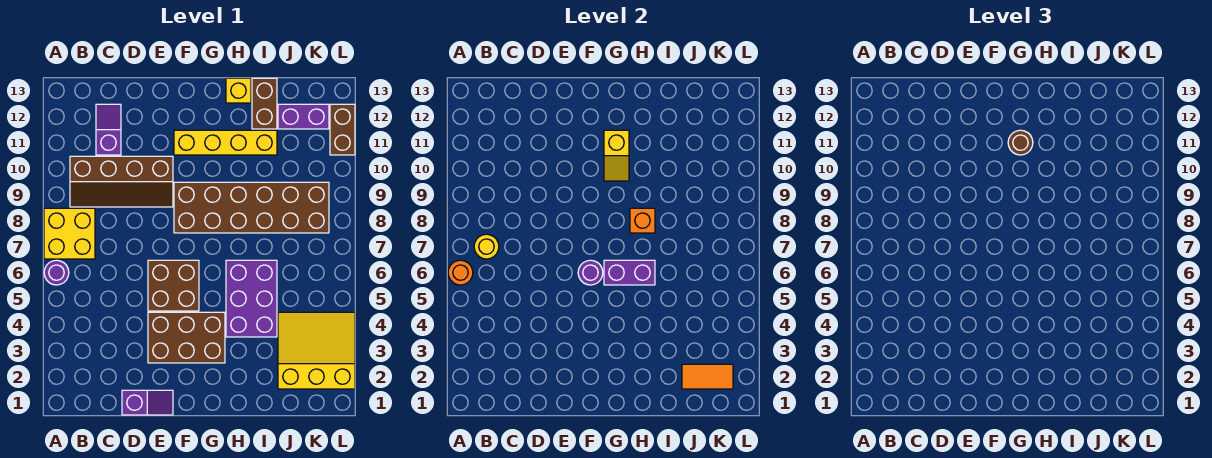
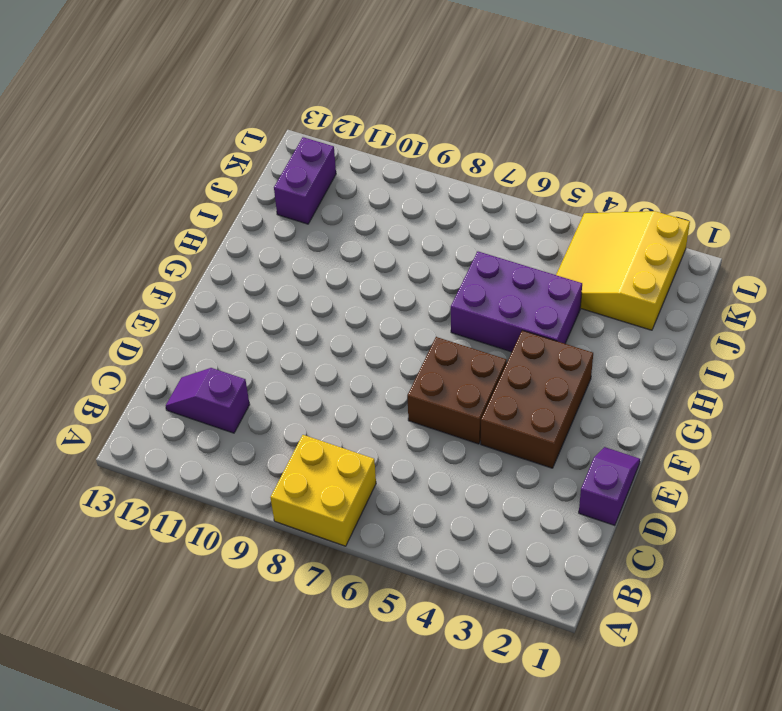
none -> purple round brick A6 level 1
none -> brown slope B9:E10 level 1 top 10
none -> brown brick F8:K9 level 1

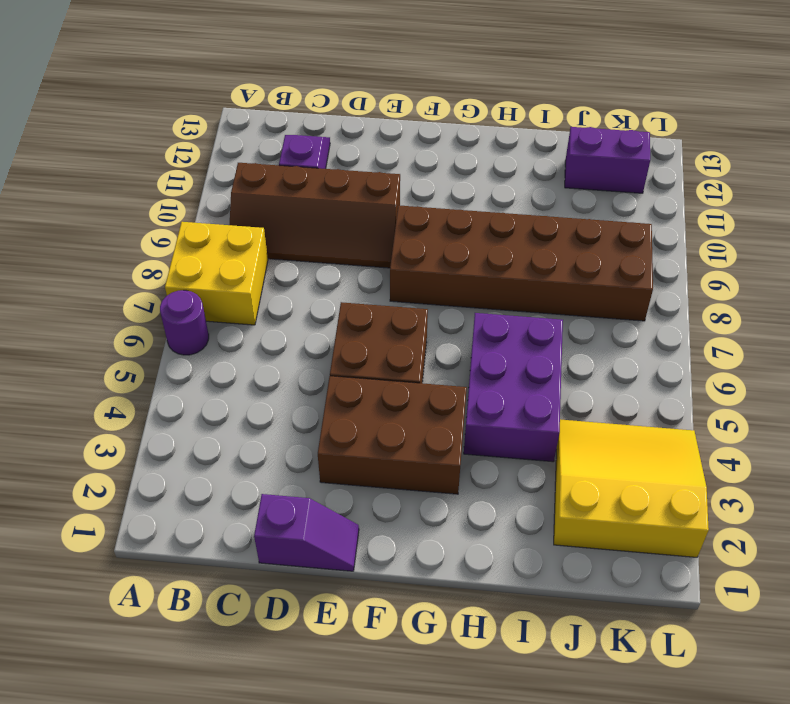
none -> yellow brick F11:I11 level 1
none -> yellow brick H13 level 1
none -> brown brick I12:I13 level 1

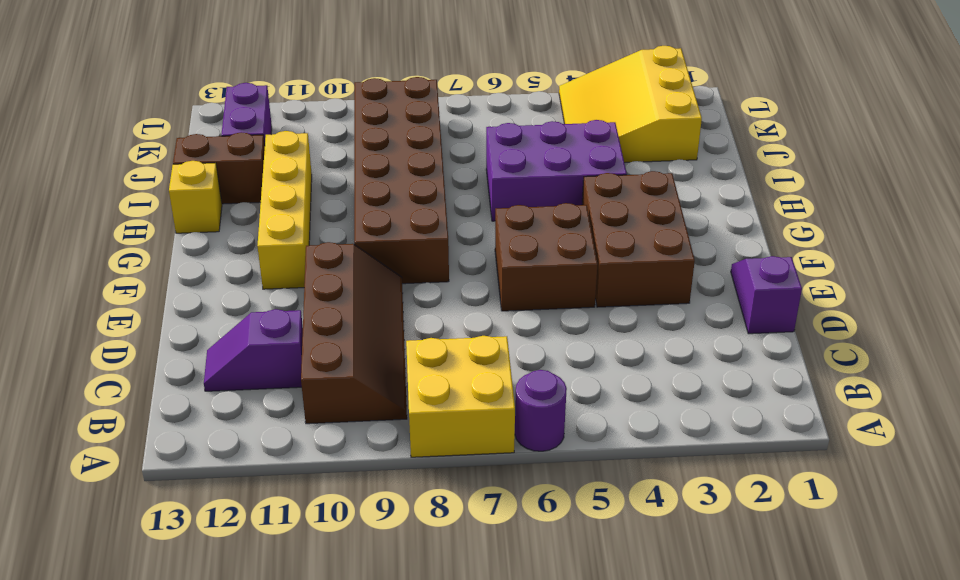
none -> brown brick L11:L12 level 1
none -> orange round brick A6 level 2
none -> yellow round brick B7 level 2

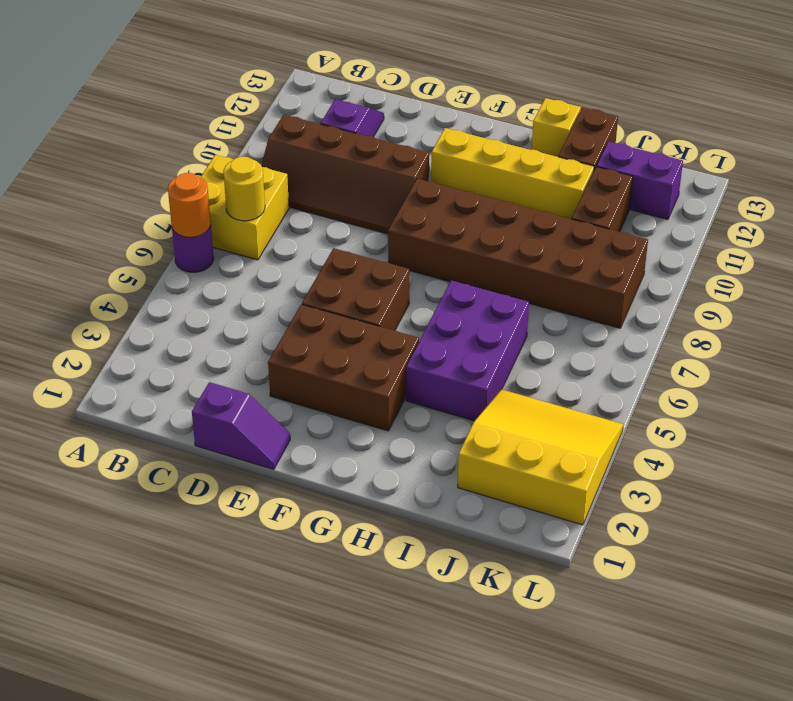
brown brick J10:J11 level 1 -> brown brick L11:L12 level 1
none -> purple round brick F6 level 2
none -> purple brick G6:H6 level 2
none -> yellow slope G10:G11 level 2 top 11

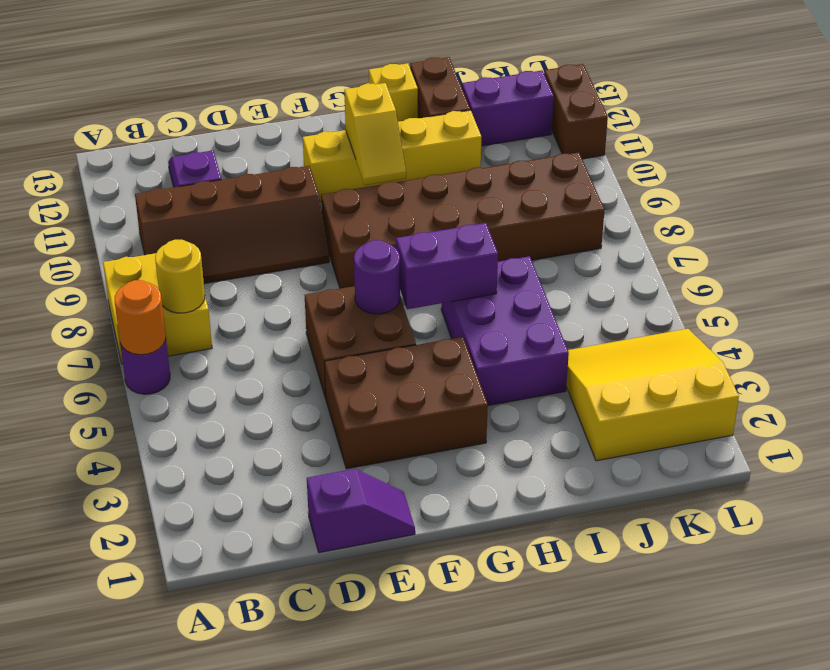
none -> orange brick H8 level 2
none -> orange tile J2:K2 level 2
none -> brown round brick G11 level 3

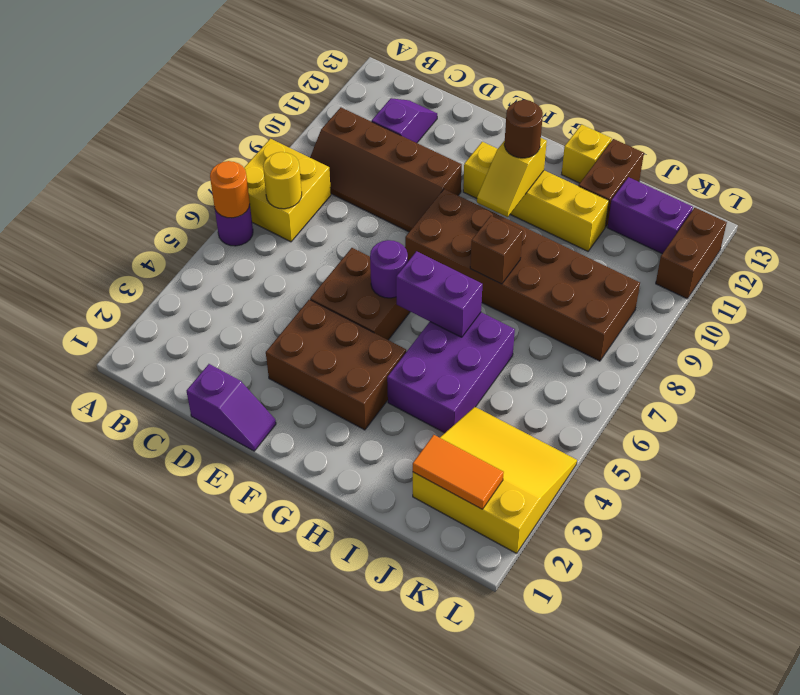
brown brick H8 level 2 -> orange brick H8 level 2

